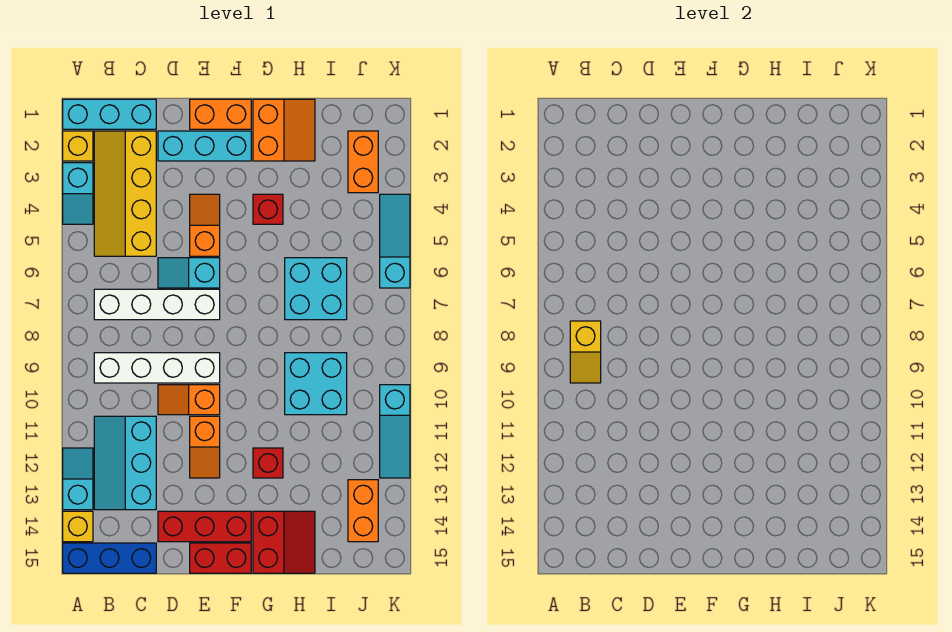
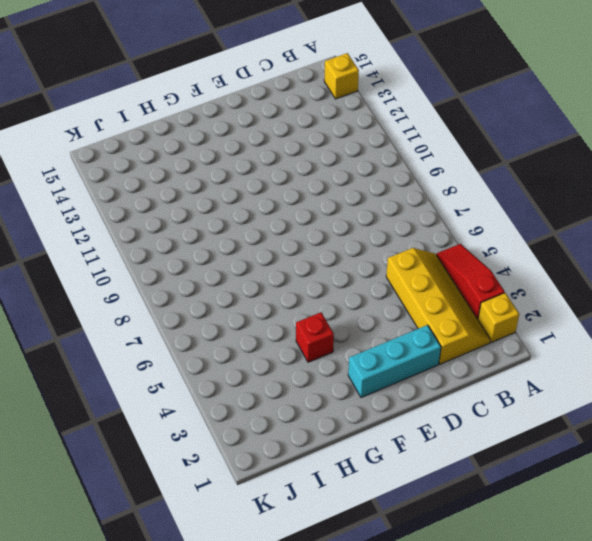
red slope A3:A5 level 1 top 3 -> cyan slope A3:A4 level 1 top 3
none -> cyan brick A1:C1 level 1
none -> cyan slope A12:A13 level 1 top 13
none -> blue brick A15:C15 level 1

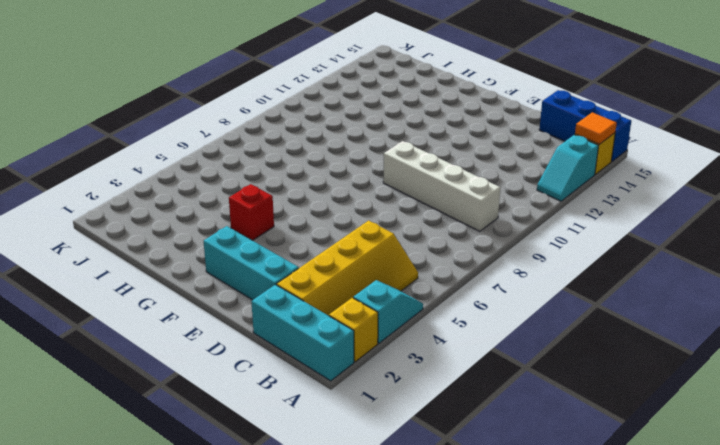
orange tile A14 level 2 -> none
none -> white brick B7:E7 level 1
none -> cyan slope B11:C13 level 1 top C
none -> cyan slope D6:E6 level 1 top E

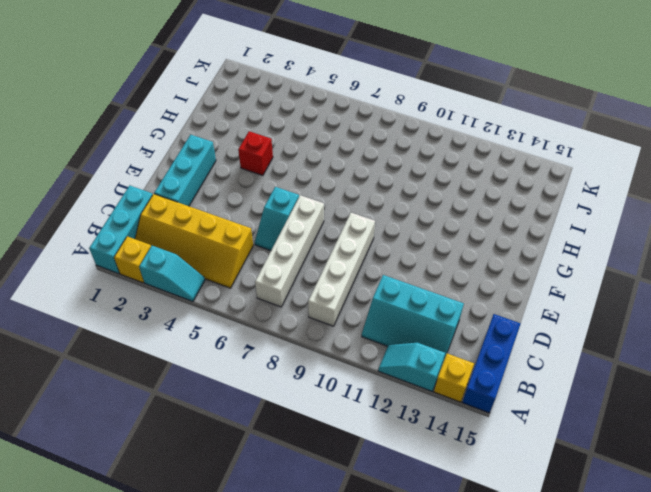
none -> orange slope D10:E10 level 1 top E
none -> red brick D14:F14 level 1
none -> orange brick E1:F1 level 1

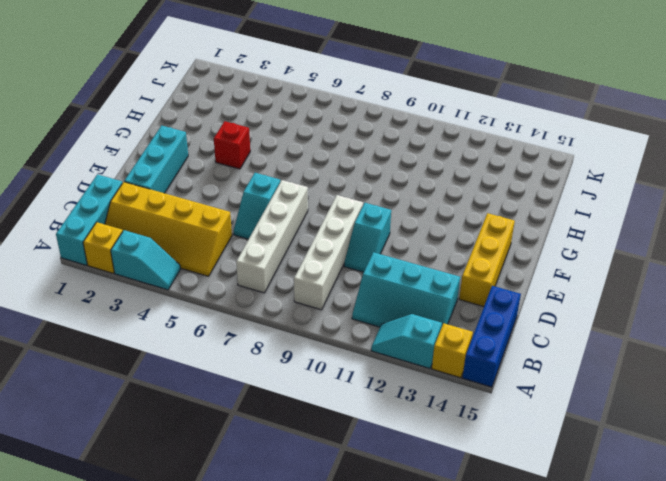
cyan slope D10:E10 level 1 top E -> orange slope D10:E10 level 1 top E
yellow brick D14:F14 level 1 -> red brick D14:F14 level 1
none -> orange brick E1:F1 level 1
none -> orange slope E4:E5 level 1 top 5
none -> orange slope E11:E12 level 1 top 11

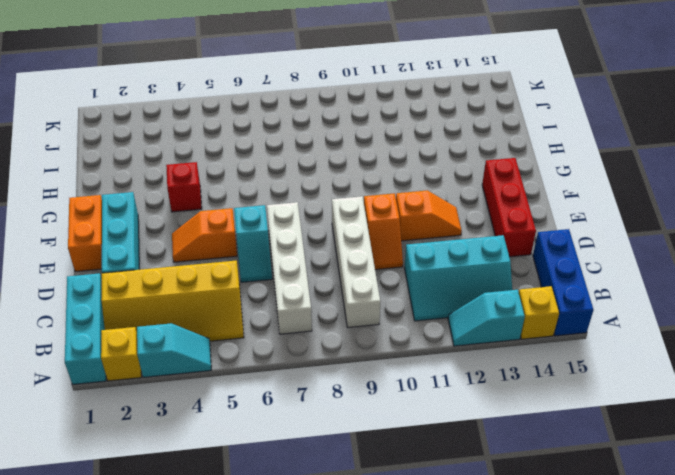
none -> red brick E15:F15 level 1
none -> orange slope G1:H2 level 1 top G
none -> red brick G12 level 1

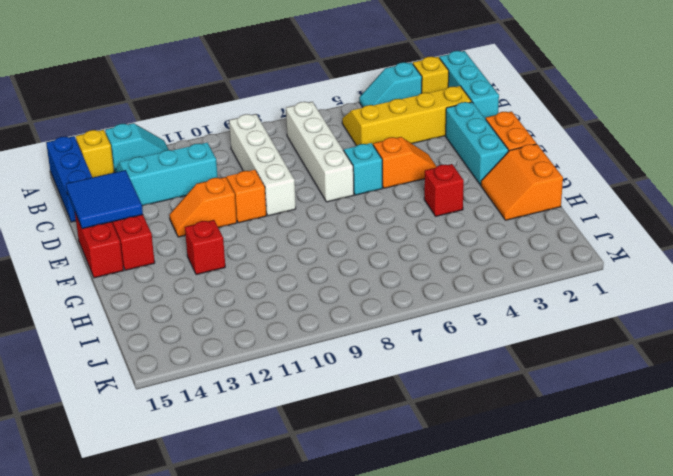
blue tile D14:E15 level 2 -> none
orange slope G1:H2 level 1 top 1 -> orange slope G1:H2 level 1 top G
none -> red slope G14:H15 level 1 top G
none -> cyan brick H6:I7 level 1
none -> cyan brick H9:I10 level 1

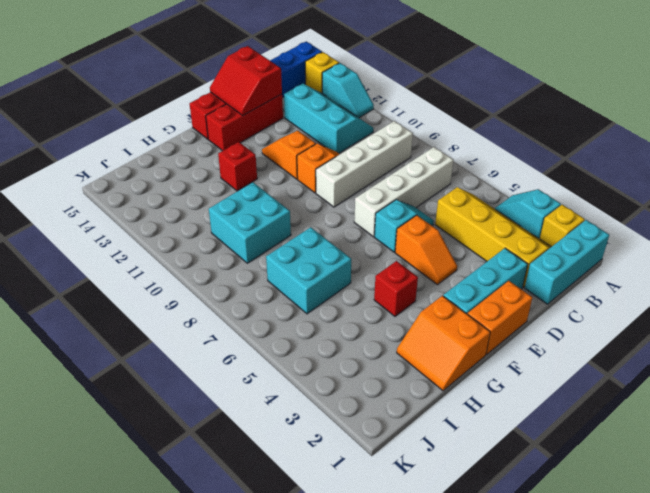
red slope D14:E15 level 2 top D -> red slope G14:H15 level 1 top G
none -> orange brick J2:J3 level 1
none -> orange brick J13:J14 level 1
none -> cyan slope K4:K6 level 1 top 6

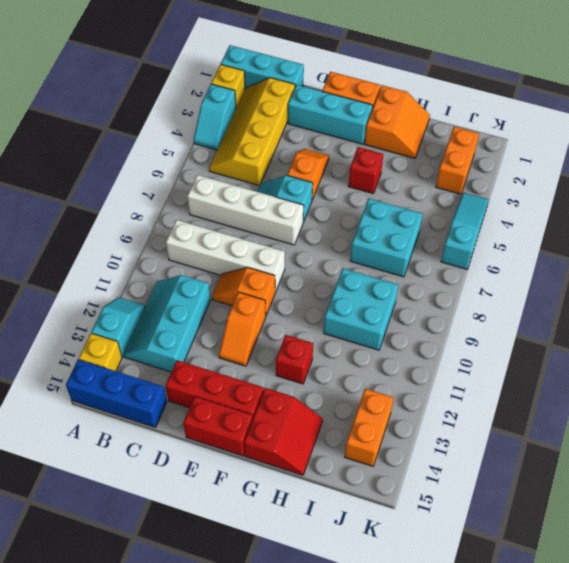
none -> cyan slope K10:K12 level 1 top 10
none -> yellow slope B8:B9 level 2 top 8

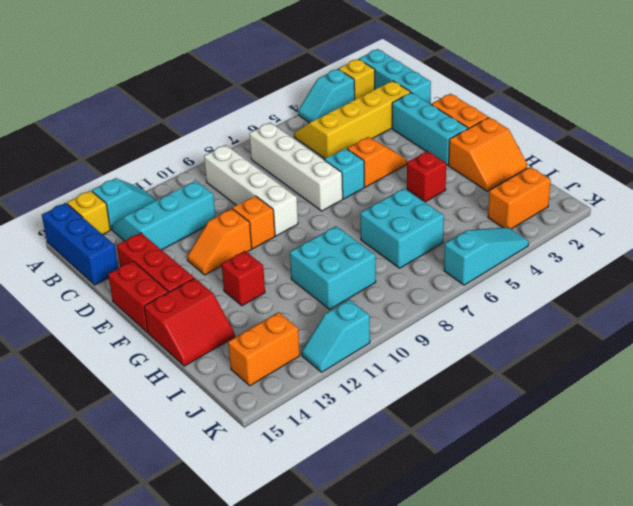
cyan slope K11:K12 level 1 top 11 -> cyan slope K10:K12 level 1 top 10
none -> yellow slope B8:B9 level 2 top 8

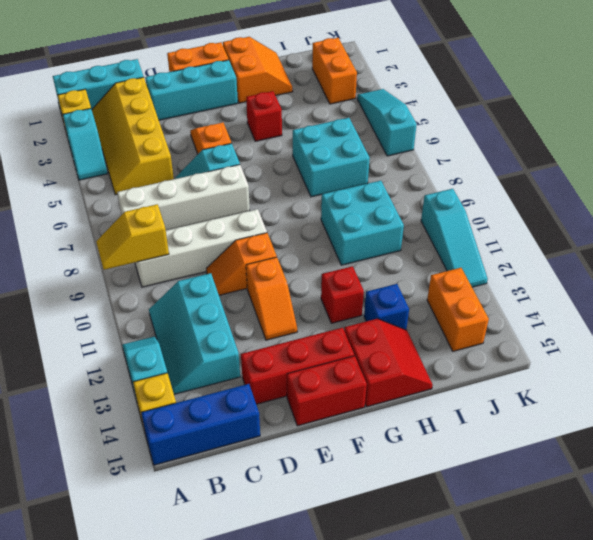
yellow slope A9:B9 level 2 top B -> yellow slope B8:B9 level 2 top 8
blue brick H13 level 1 -> none

